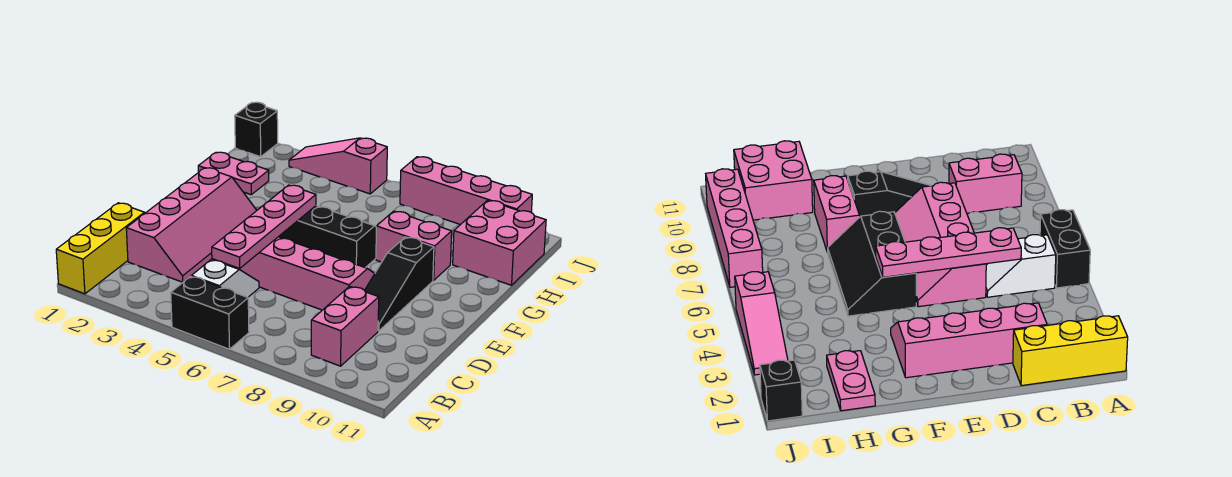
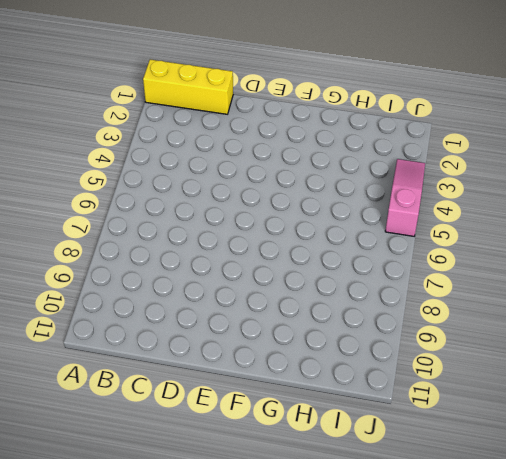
none -> black brick A5:A6 level 1
none -> white slope B5:C5 level 1 top B
none -> pink brick B9:C9 level 1

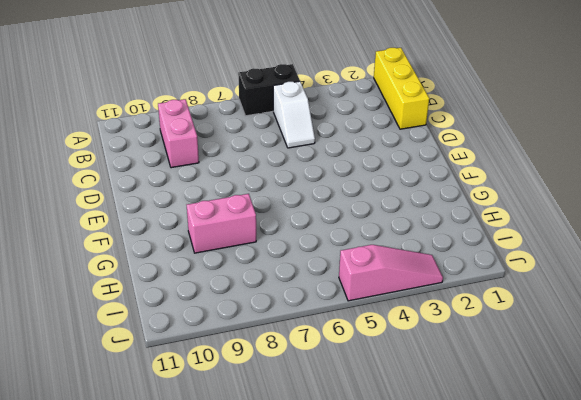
none -> pink slope C2:F3 level 1 top 2
none -> pink slope D5:E8 level 1 top D
none -> black slope D9:F9 level 1 top F

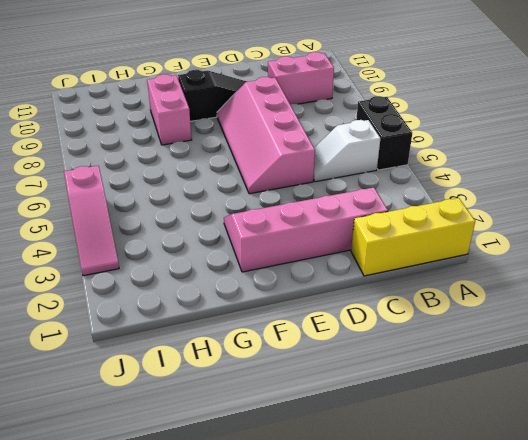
none -> black slope F5:G7 level 1 top F
none -> pink plate H1:H2 level 1
none -> pink brick H10:I11 level 1

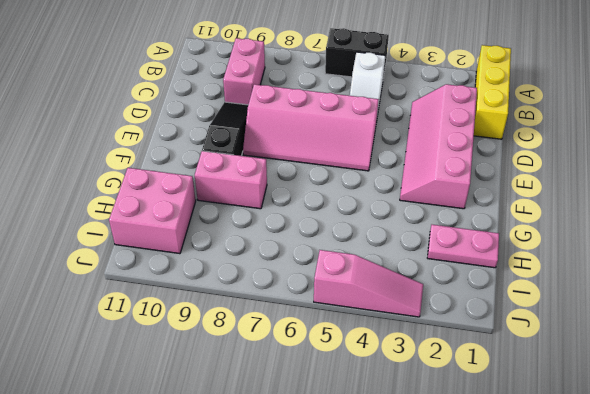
none -> black slope F5:G7 level 1 top F
none -> black brick J1 level 1
none -> pink brick J7:J10 level 1

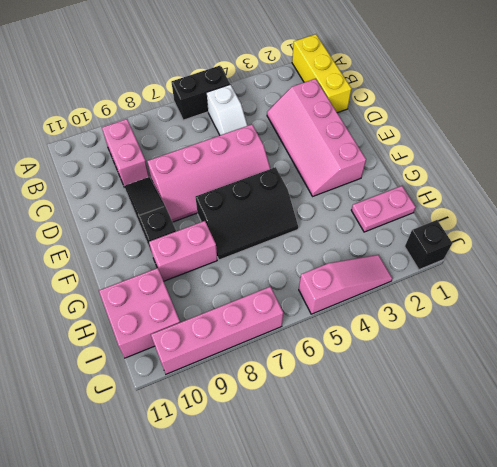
none -> pink plate C5:F5 level 2

